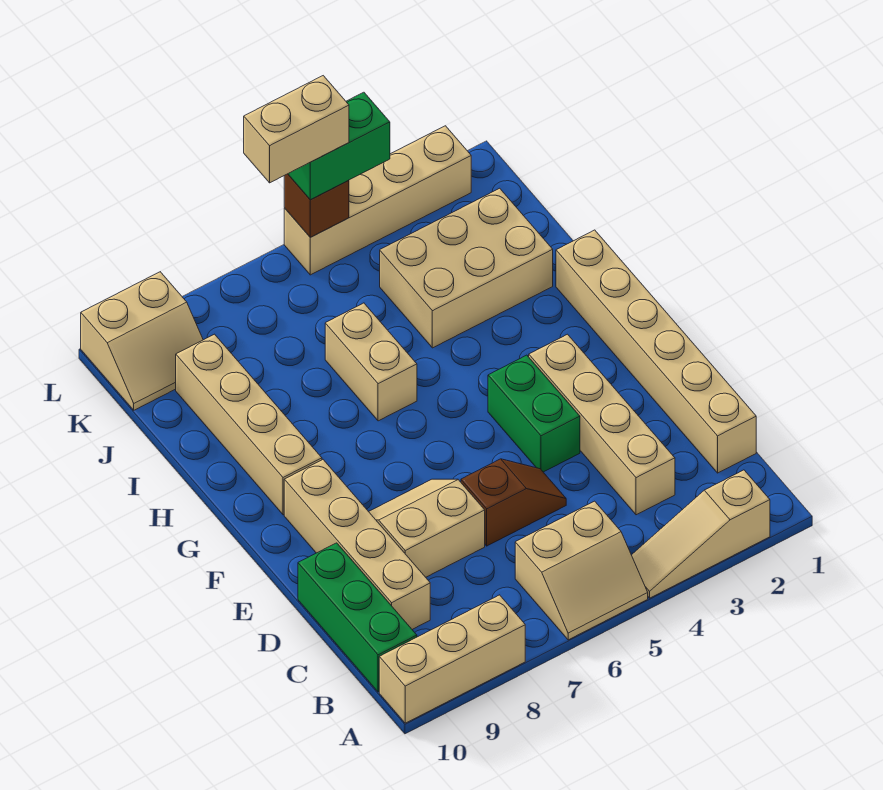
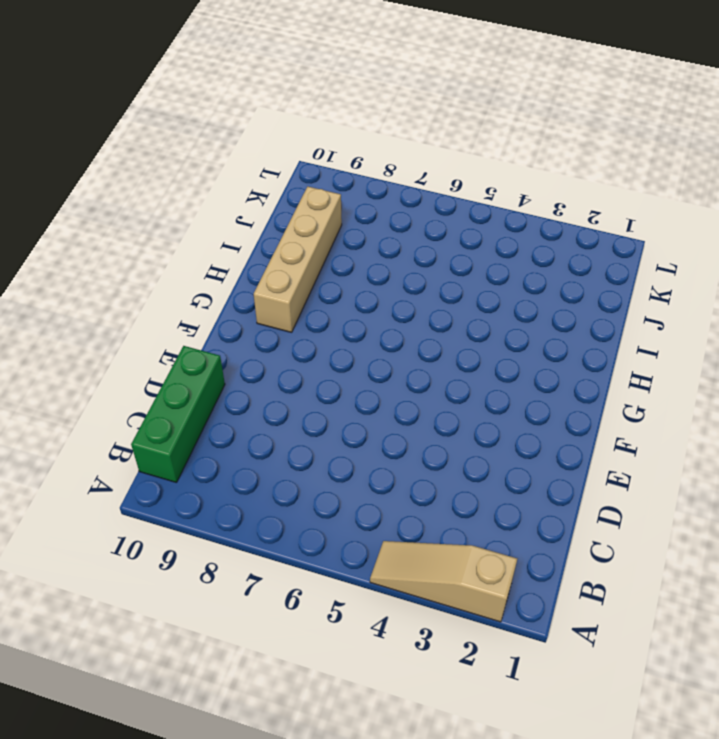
none -> tan slope A5:B6 level 1 top B
none -> tan brick A8:A10 level 1
none -> tan brick C1:H1 level 1

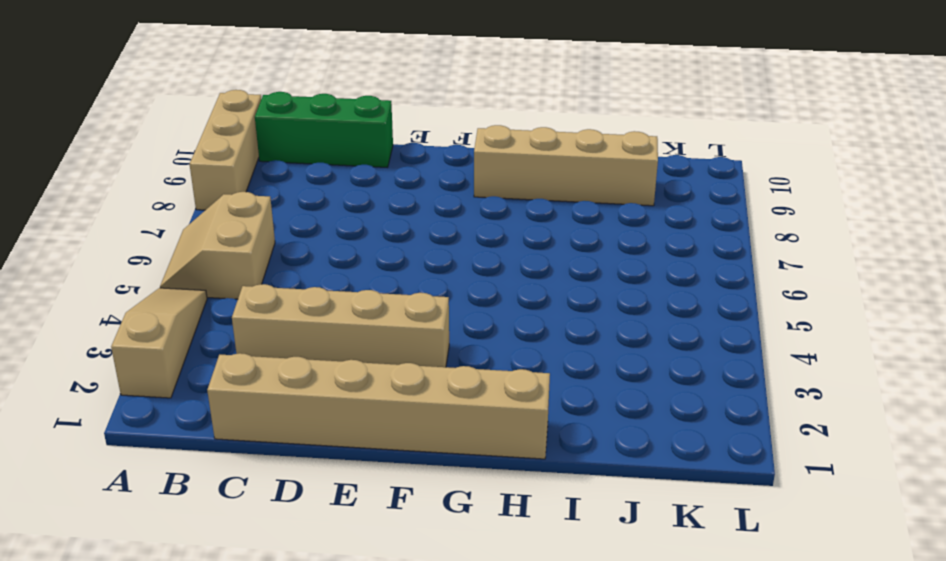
none -> tan brick C9:F9 level 1
none -> brown slope D5:D6 level 1 top 6
none -> tan slope D7:E8 level 1 top D

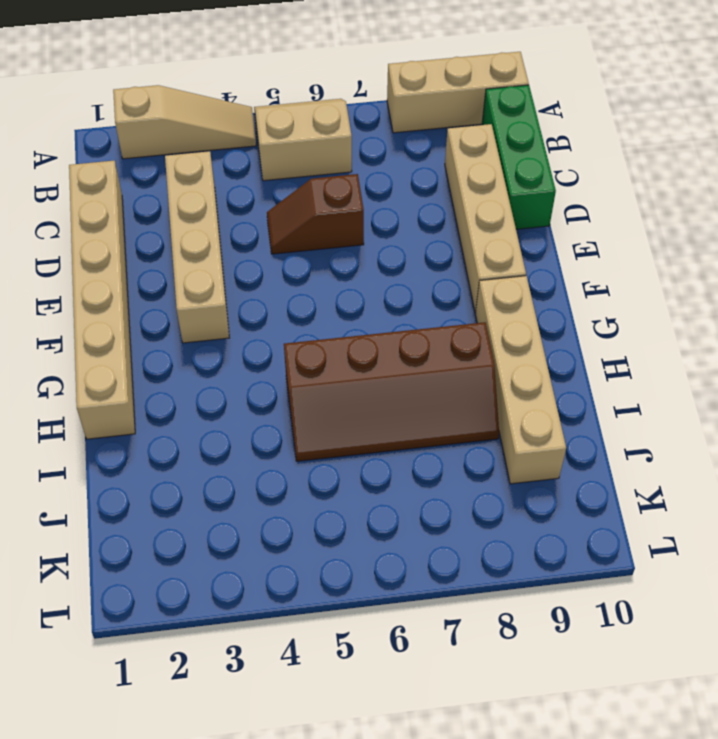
brown slope H5:I8 level 1 top H -> tan brick H6:I6 level 1
none -> tan slope D7:E8 level 1 top D
none -> green brick E4:F4 level 1
none -> tan brick I2:J4 level 1

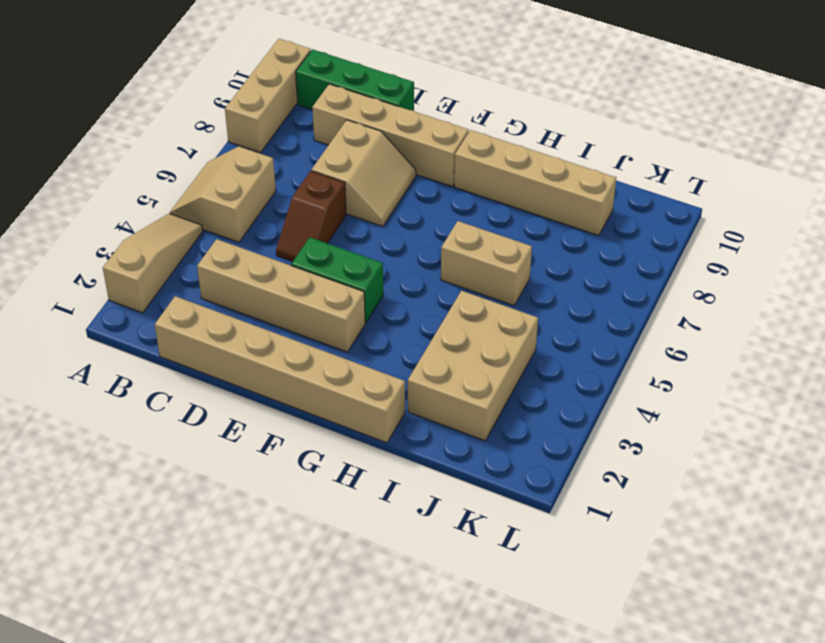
none -> tan slope K9:L10 level 1 top L
none -> tan brick L2:L5 level 1
none -> brown brick L5 level 2

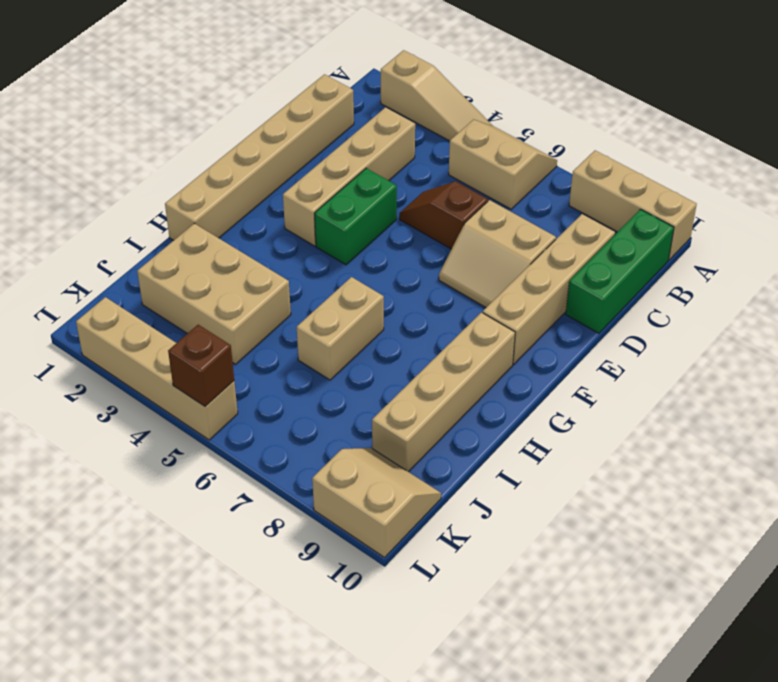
none -> green brick L4:L5 level 3
none -> tan brick L5:L6 level 4

